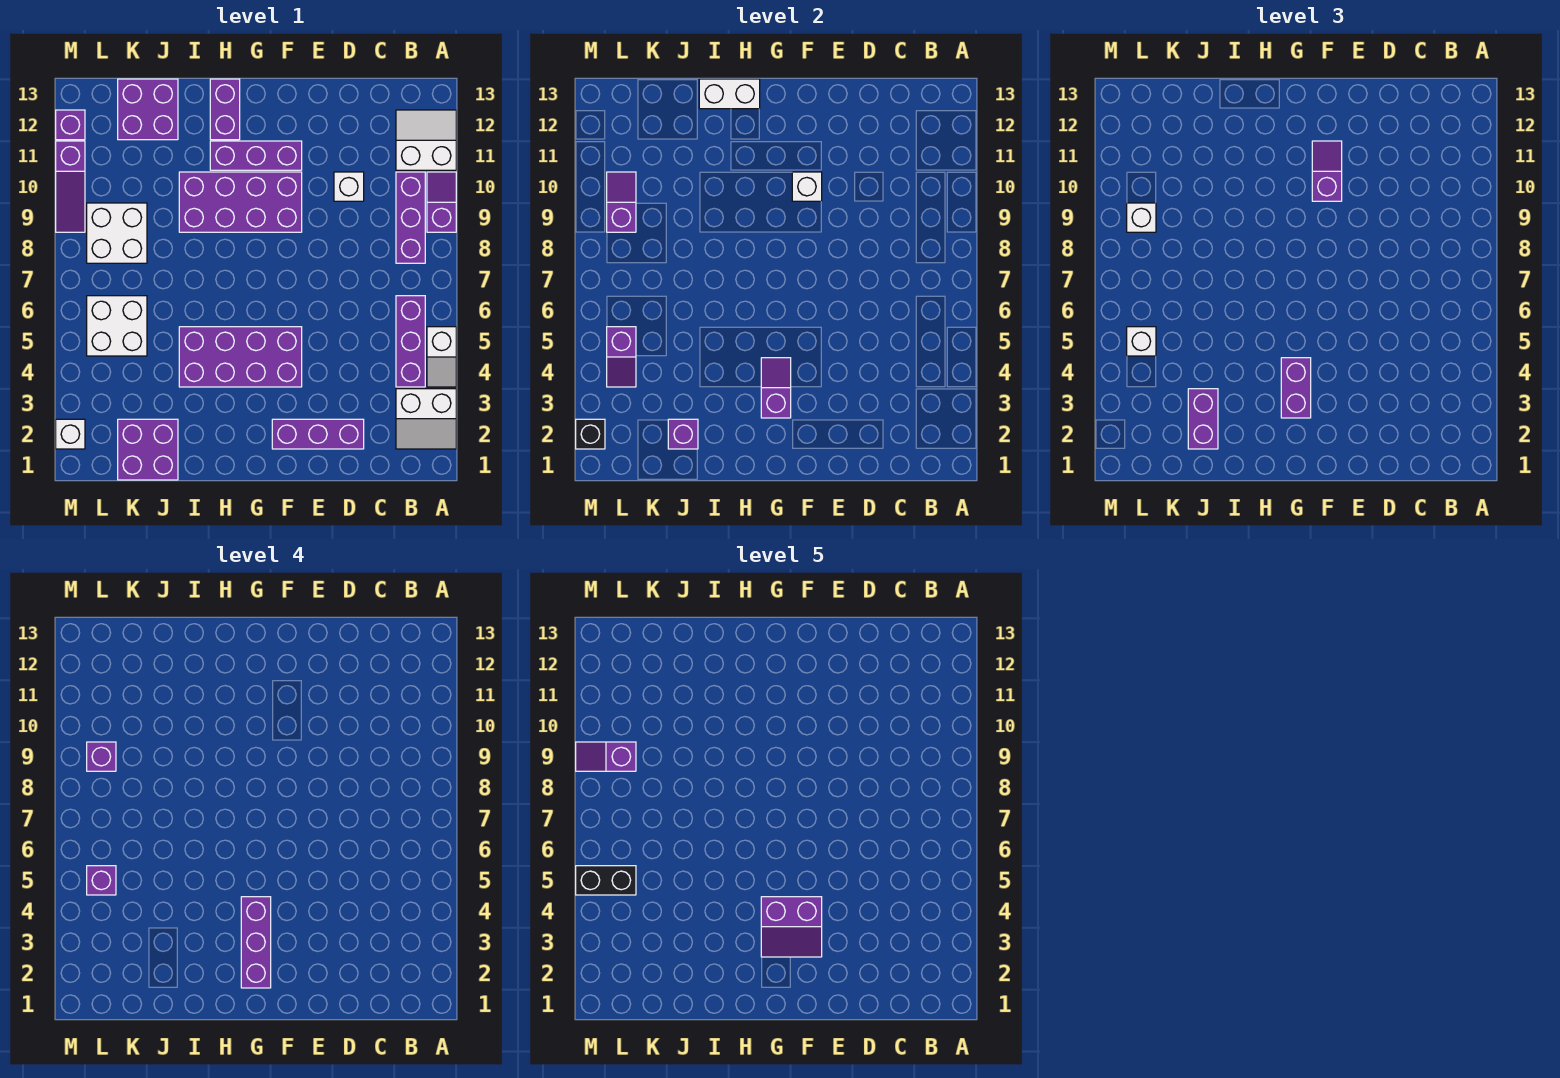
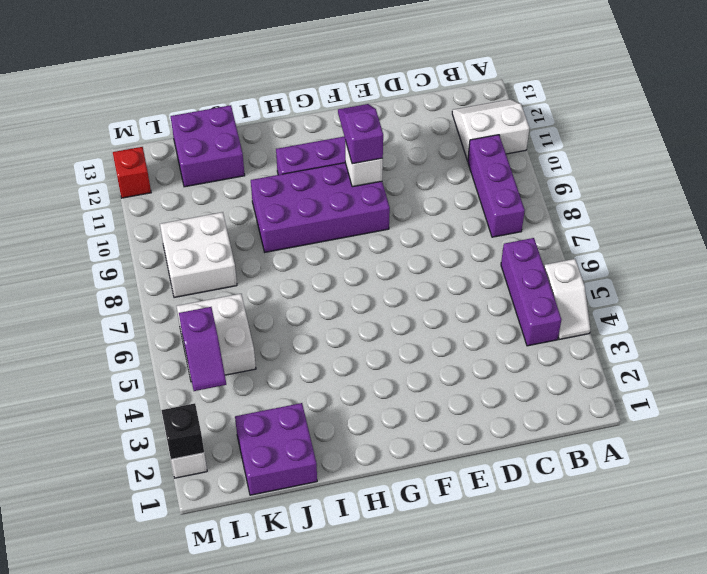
red brick M12 level 1 -> purple brick M12 level 1
none -> white slope A2:B3 level 1 top 3
none -> purple slope A9:A10 level 1 top 9
none -> purple brick D2:F2 level 1
none -> white brick D10 level 1

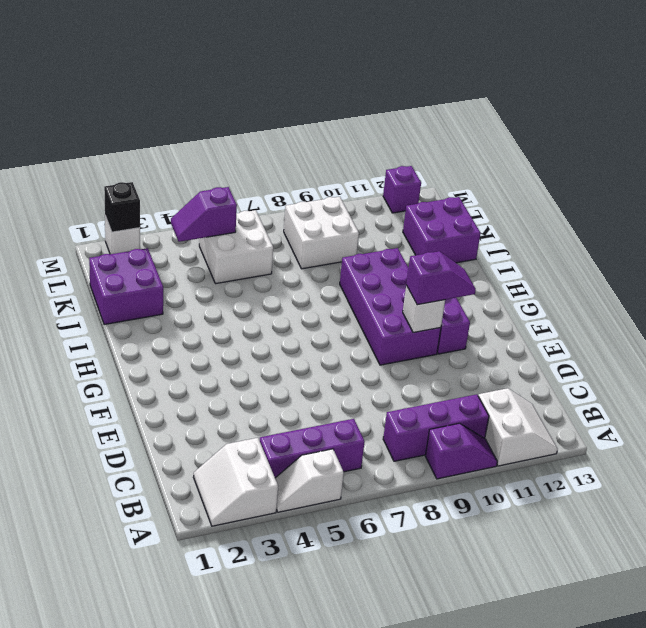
none -> purple brick D2:F2 level 1
none -> white brick D10 level 1
none -> purple brick F4:I5 level 1
none -> purple brick H12:H13 level 1

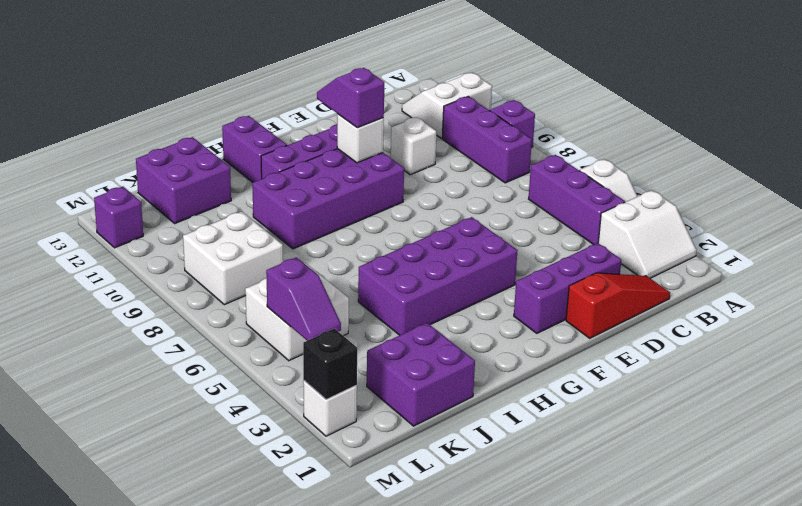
red slope C1:E1 level 1 top E -> none
none -> purple slope M9:M11 level 1 top 11
none -> purple slope G3:G4 level 2 top 3
none -> white brick H13:I13 level 2
none -> purple brick J2 level 2

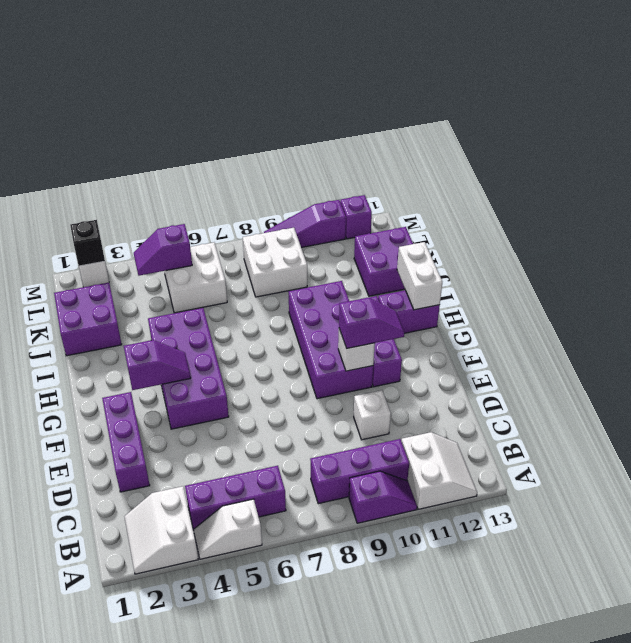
none -> purple brick J2 level 2
none -> purple slope L9:L10 level 2 top 9
none -> purple brick G3:G4 level 3
none -> purple brick J2:J3 level 3

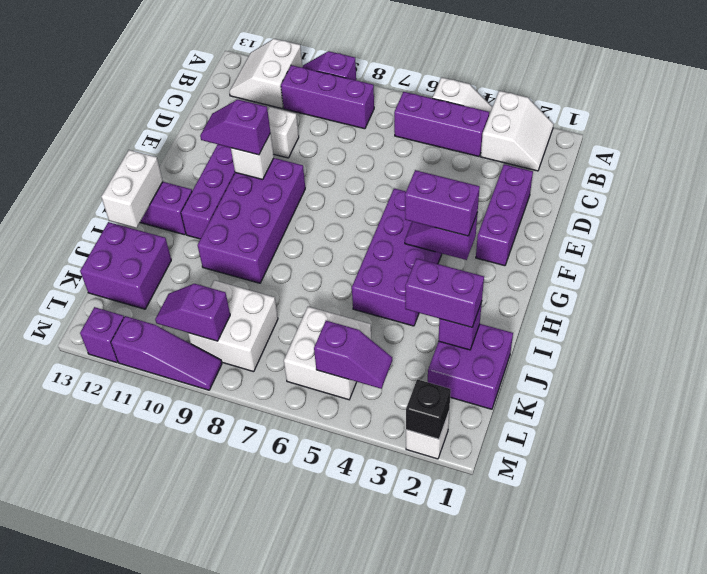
none -> white brick L5 level 3
none -> white brick L9 level 3
none -> purple brick G2:G4 level 4
none -> purple brick L5 level 4

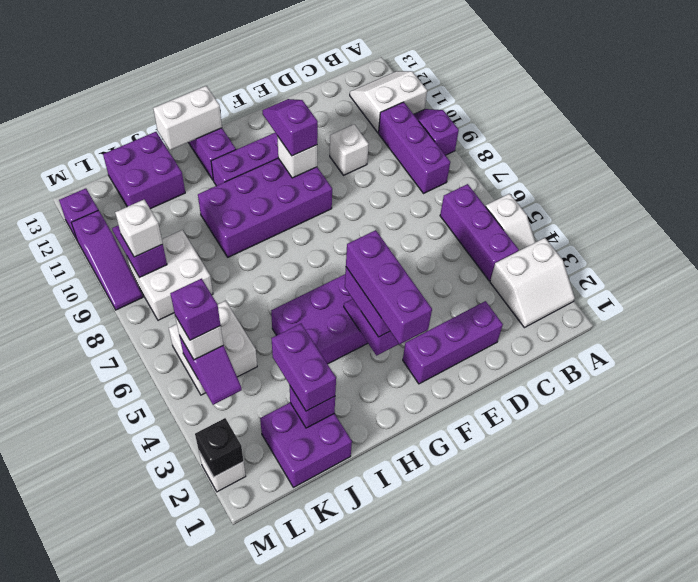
none -> purple brick L9 level 4
none -> purple slope F3:G4 level 5 top 4
none -> black brick L5:M5 level 5
none -> purple slope L9:M9 level 5 top L

